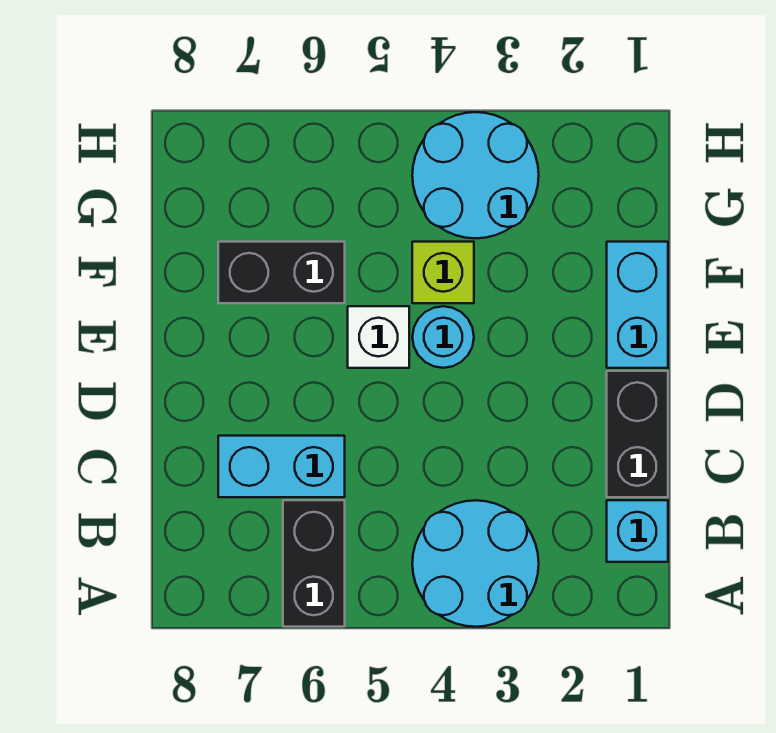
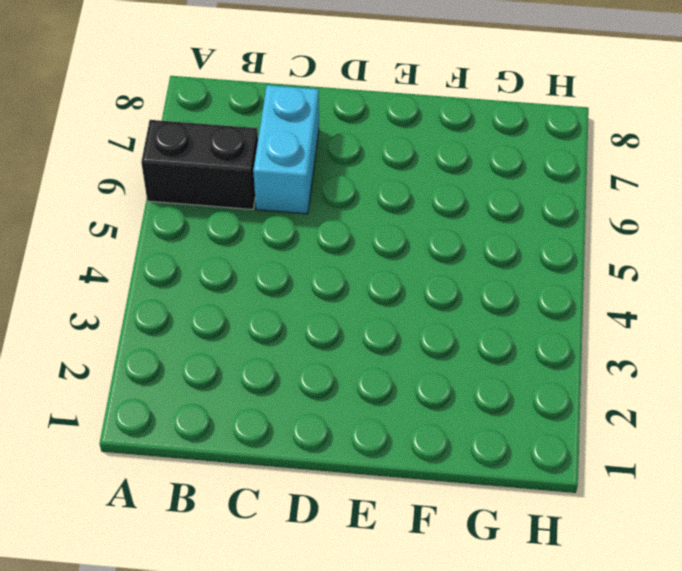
none -> cyan round brick A3:B4 level 1
none -> cyan brick B1 level 1

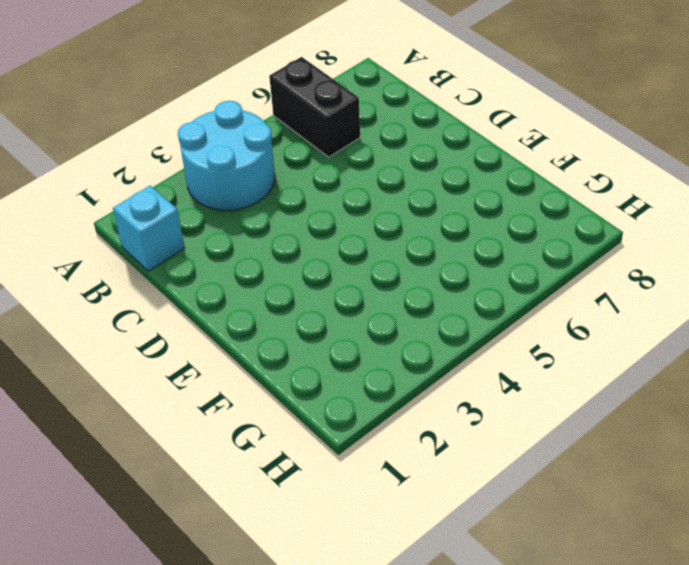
none -> black brick C1:D1 level 1
none -> cyan brick C6:C7 level 1

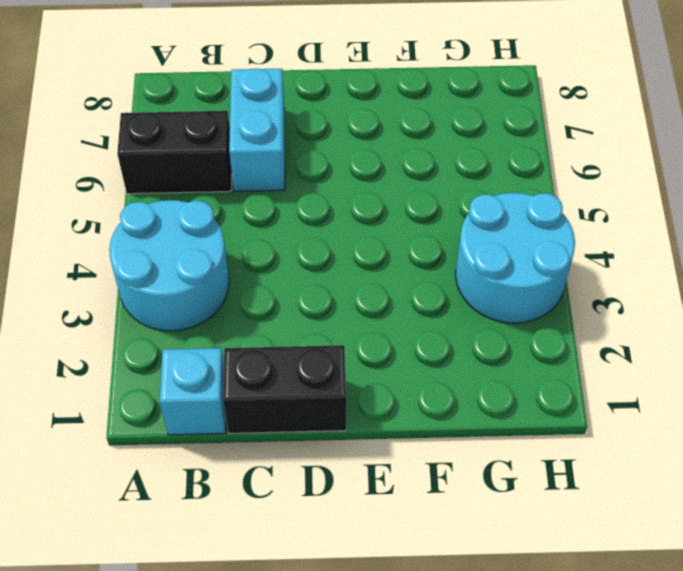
none -> cyan brick E1:F1 level 1
none -> cyan round brick E4 level 1

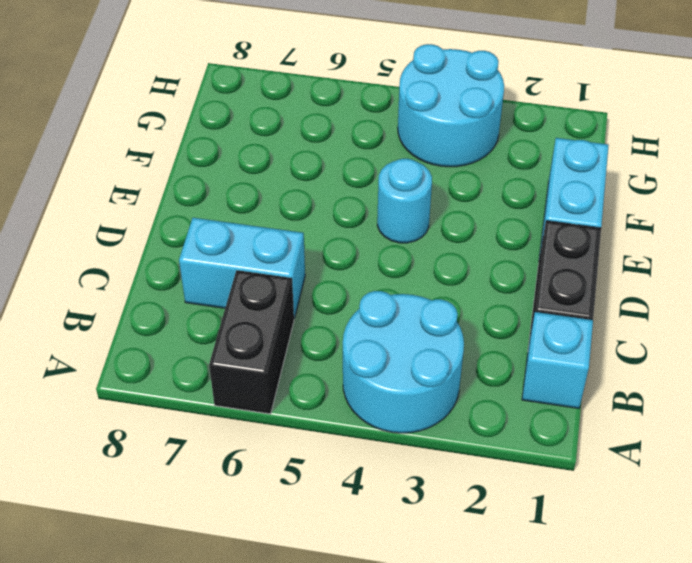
none -> white brick E5 level 1
none -> lime brick F4 level 1

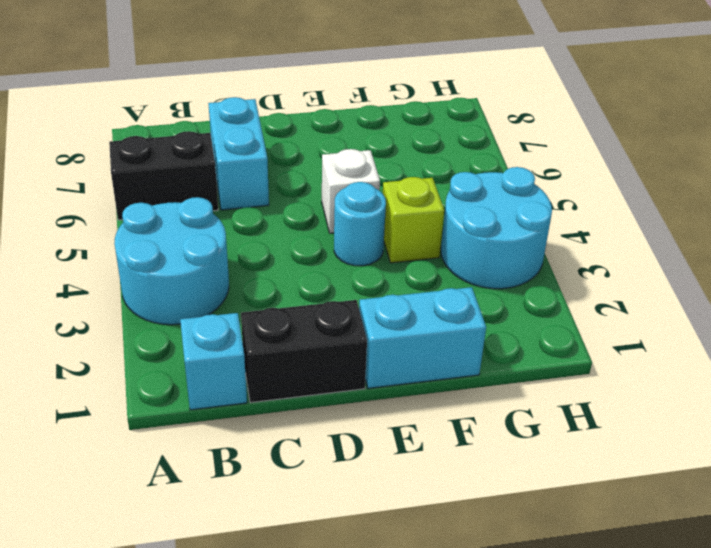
none -> black brick F6:F7 level 1

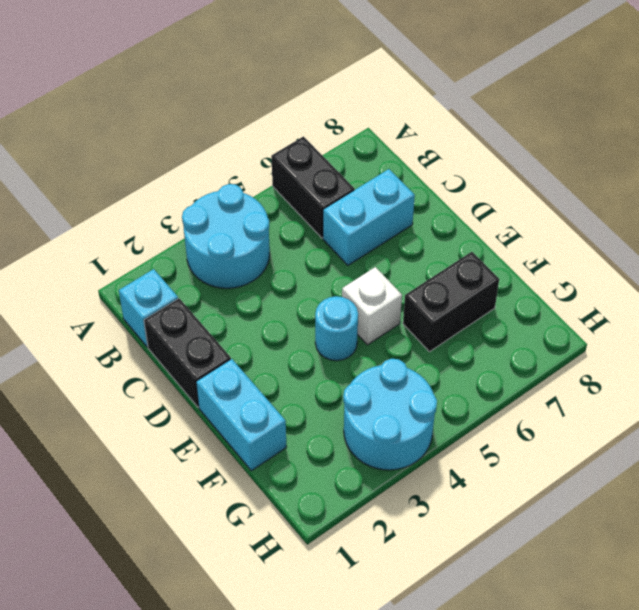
none -> lime brick F4 level 1

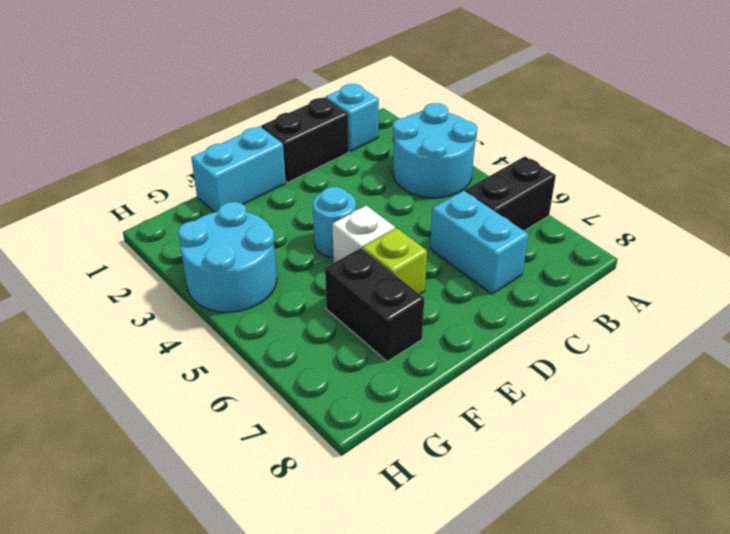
lime brick E6 level 1 -> lime brick F4 level 1

